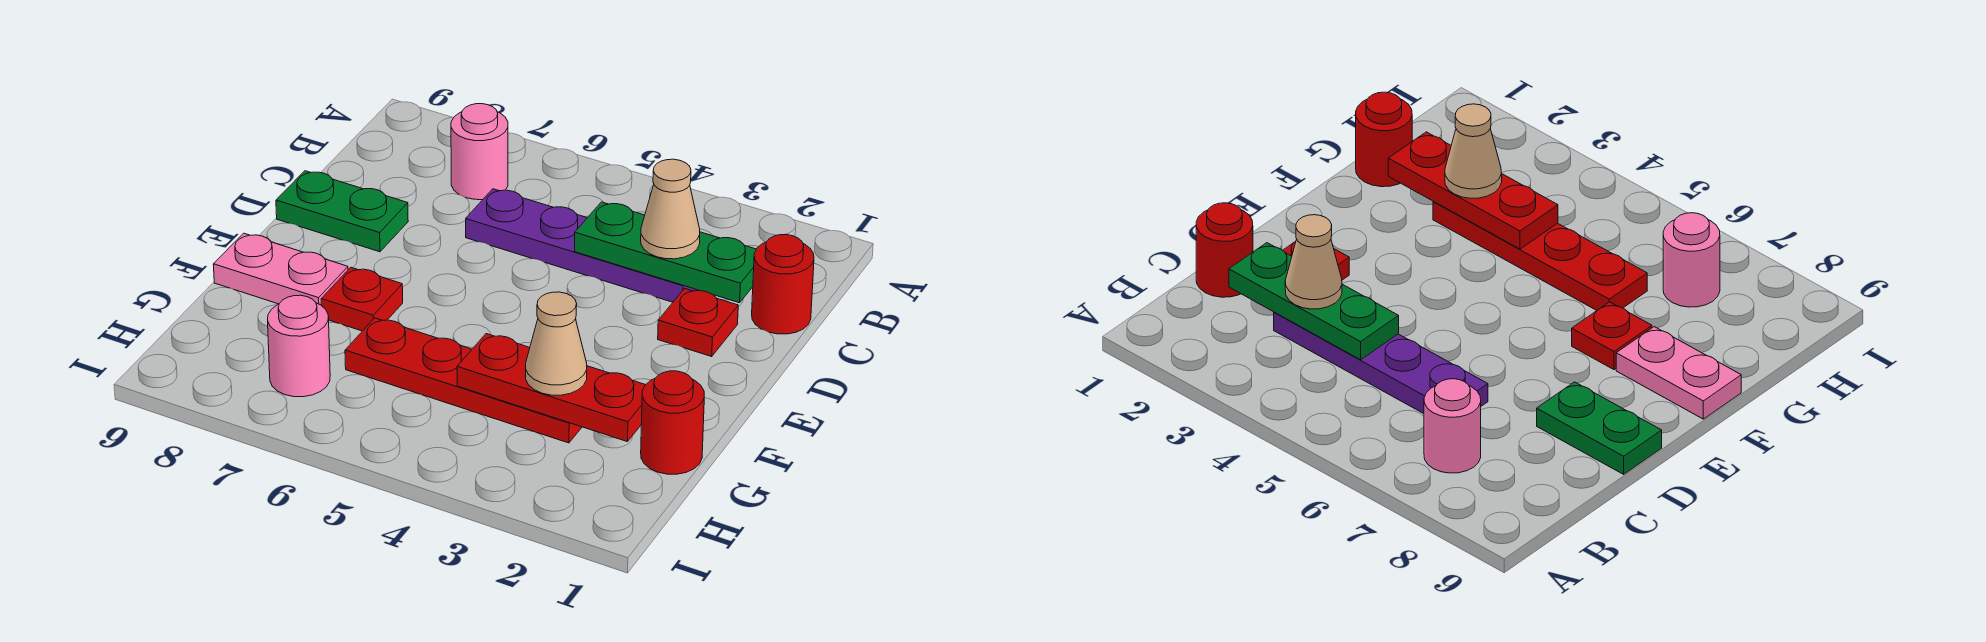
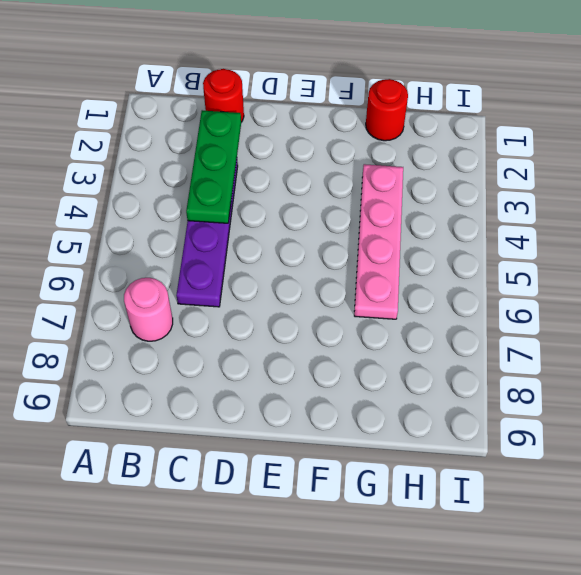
pink plate G3:G6 level 1 -> red plate G3:G6 level 1
none -> red plate D2 level 1
none -> green plate D8:D9 level 1
none -> red plate F7 level 1

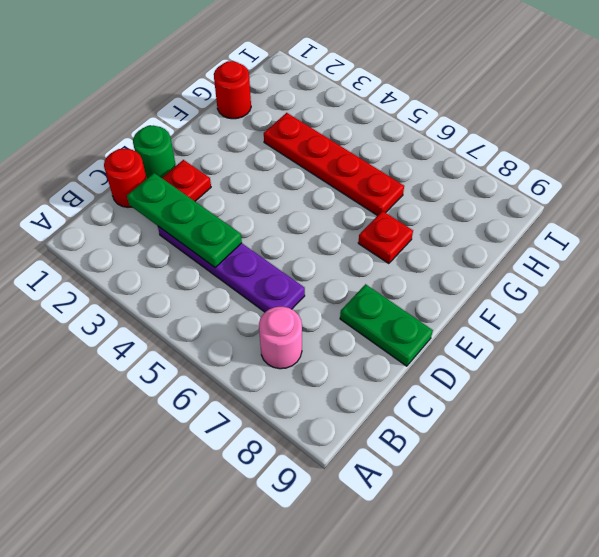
green round brick D1 level 1 -> none
none -> pink plate F8:F9 level 1
none -> pink round brick H7 level 1
none -> red plate G2:G4 level 2

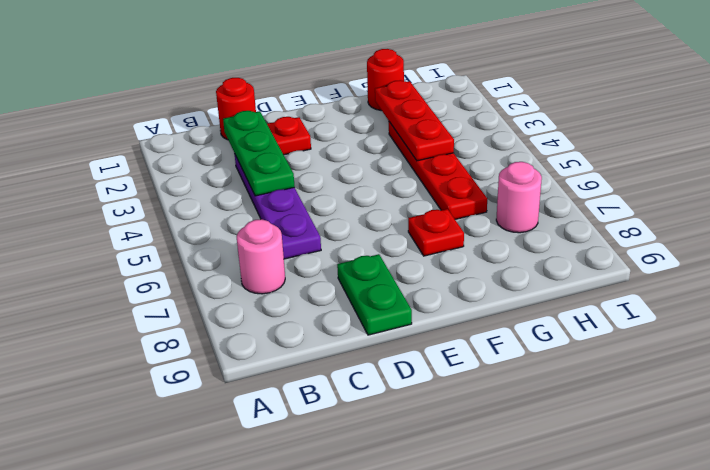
none -> pink plate F8:F9 level 1
none -> tan cone C3 level 3
none -> tan cone G3 level 3

